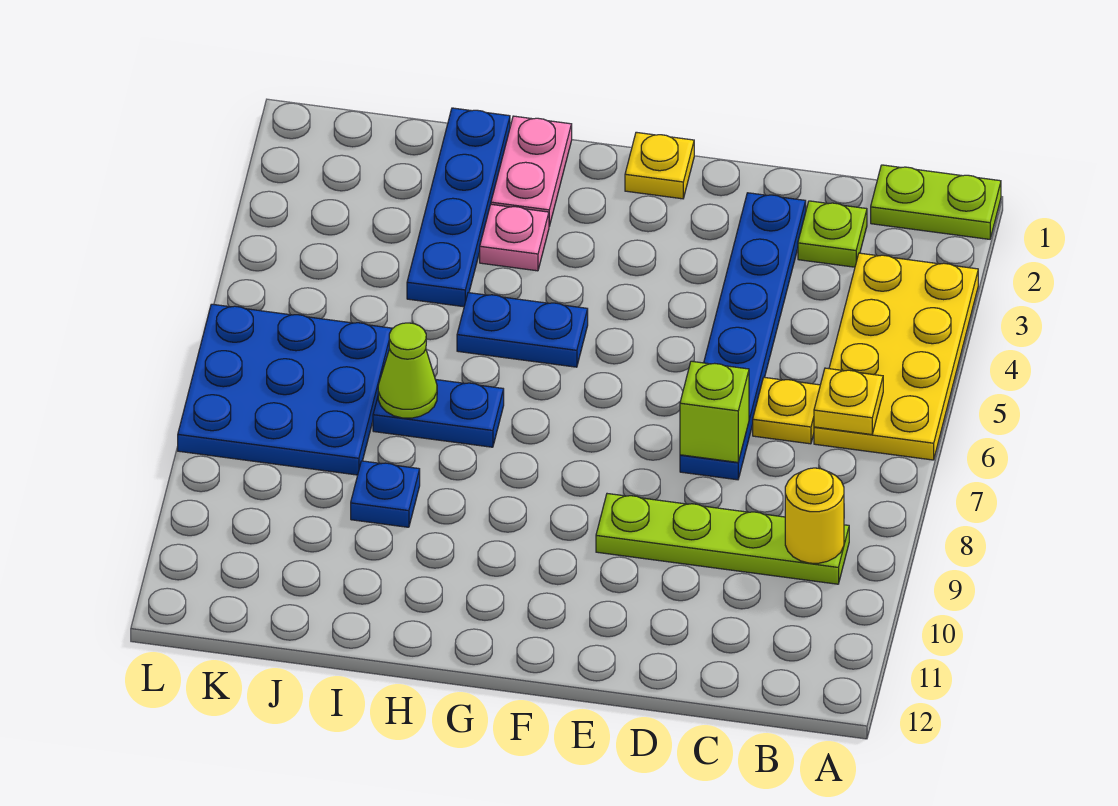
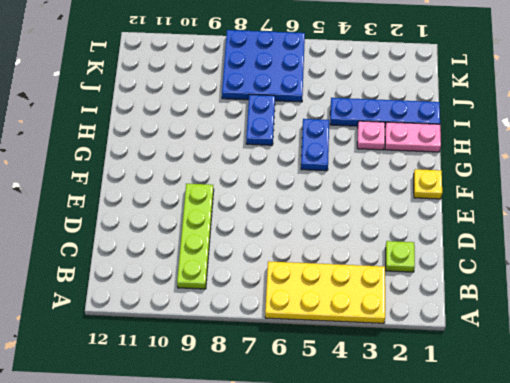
none -> lime plate A1:B1 level 1
none -> yellow plate C6 level 1
none -> blue plate D2:D7 level 1

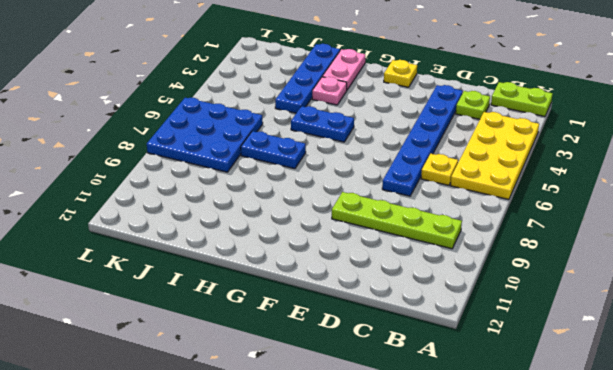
none -> blue plate I9 level 1
none -> yellow plate B6 level 2
none -> yellow round brick B9 level 2

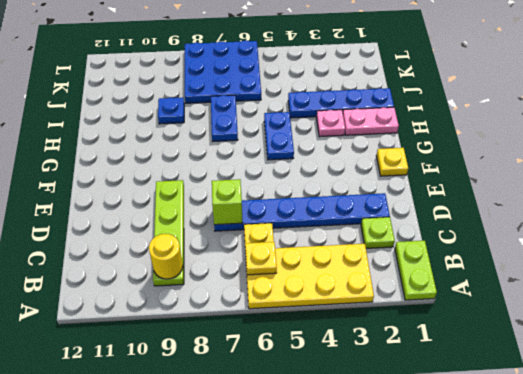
none -> lime cone I7 level 2

